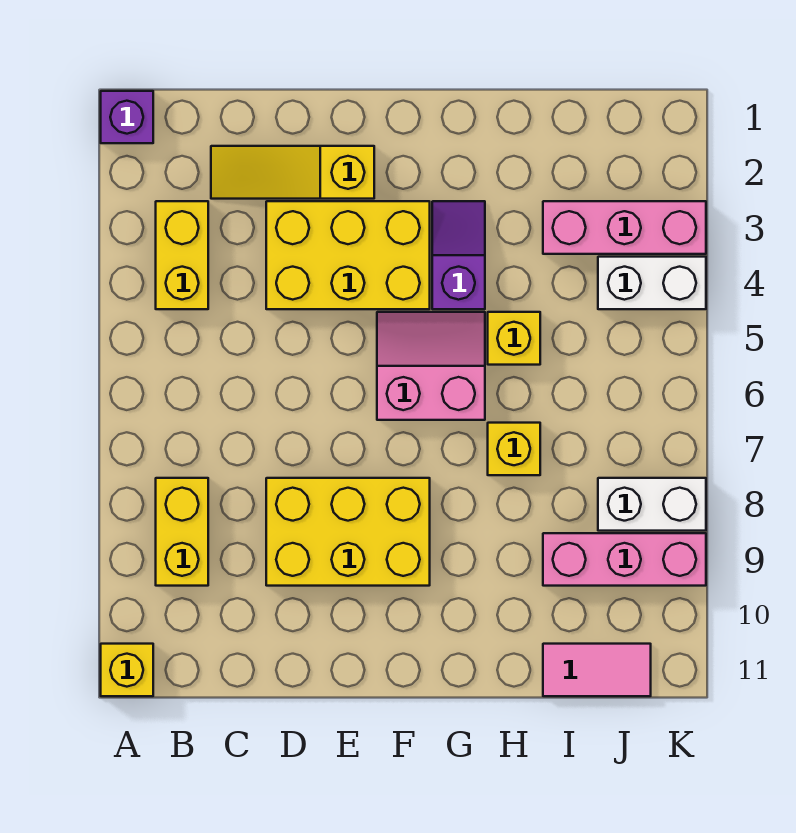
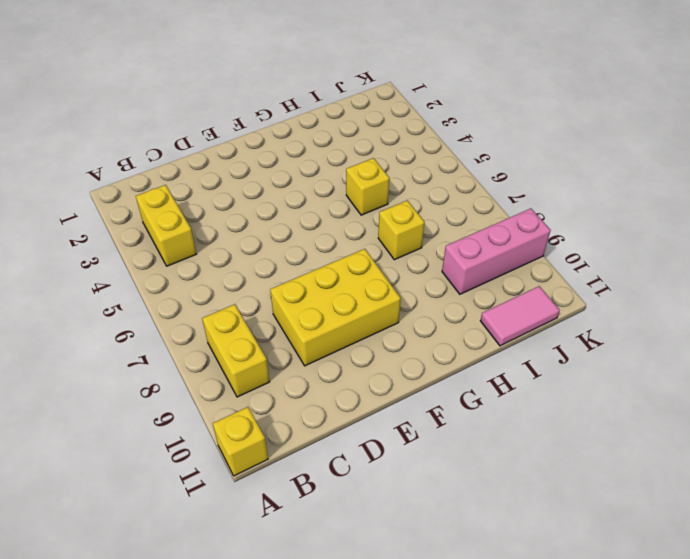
none -> purple brick A1 level 1
none -> yellow slope C2:E2 level 1 top E
none -> yellow brick D3:F4 level 1

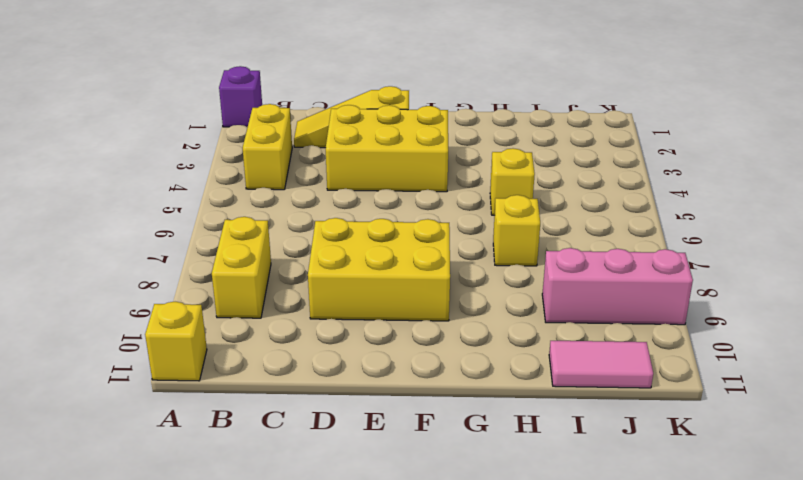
none -> pink slope F5:G6 level 1 top 6
none -> purple slope G3:G4 level 1 top 4
none -> pink brick I3:K3 level 1

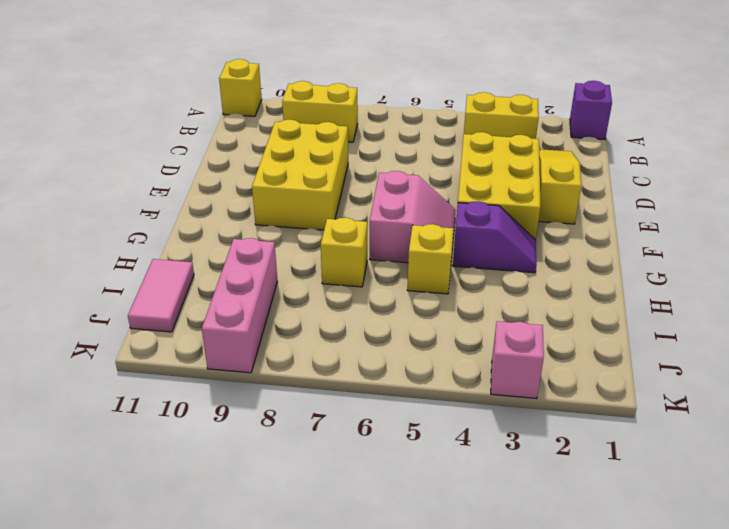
pink brick K3 level 1 -> pink brick I3:K3 level 1
none -> white brick J4:K4 level 1
none -> white brick J8:K8 level 1

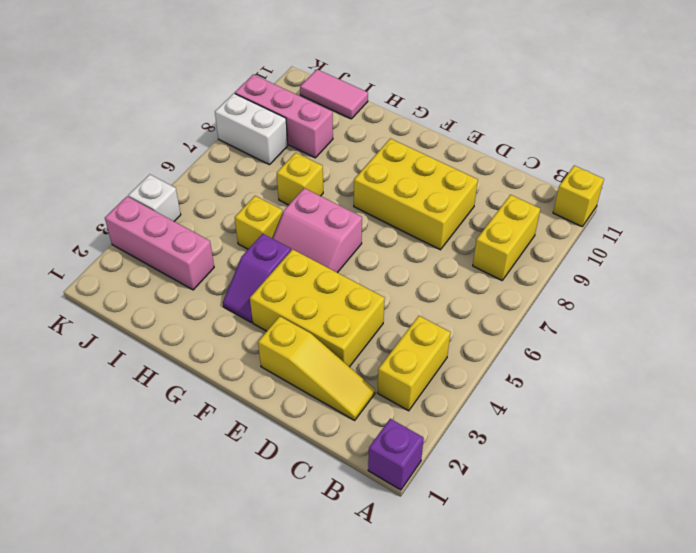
white brick K4 level 1 -> white brick J4:K4 level 1

